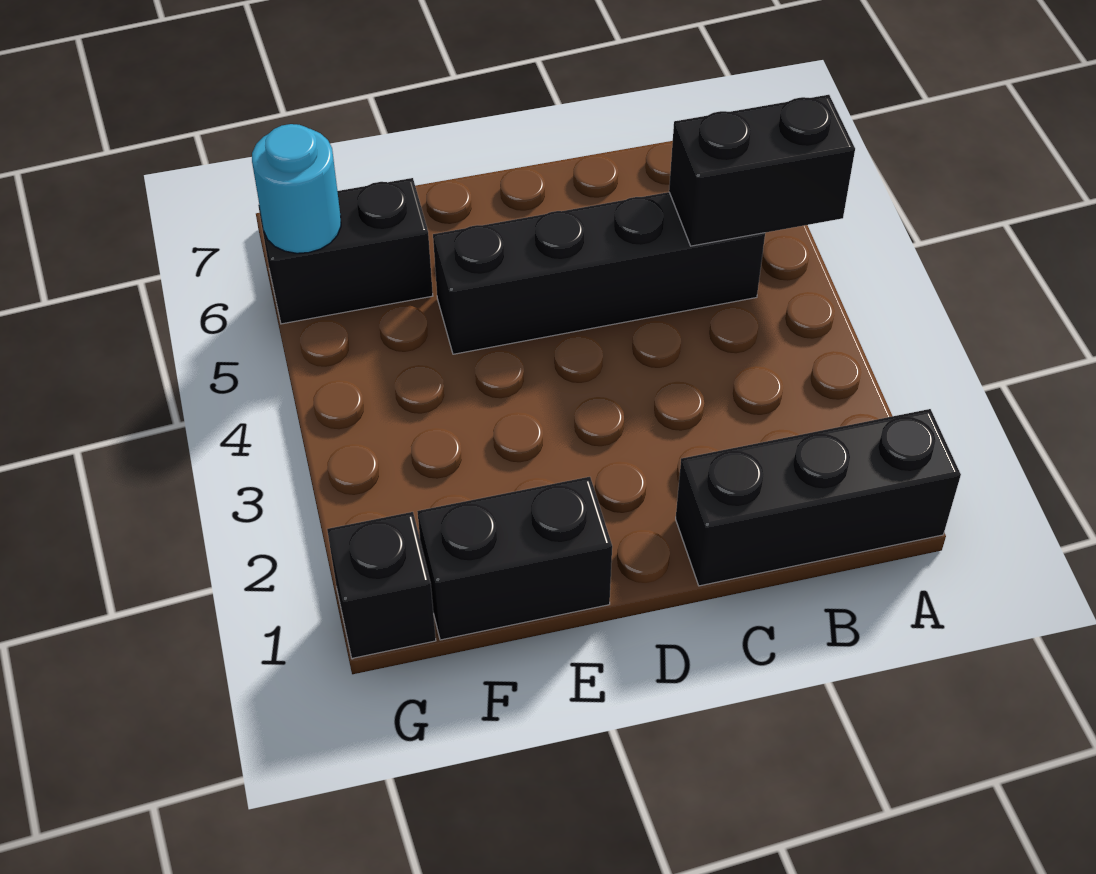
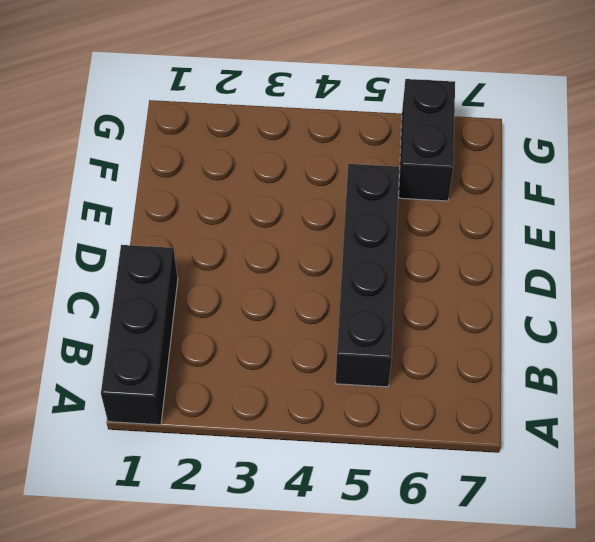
none -> black brick E1:F1 level 1
none -> black brick G1 level 1

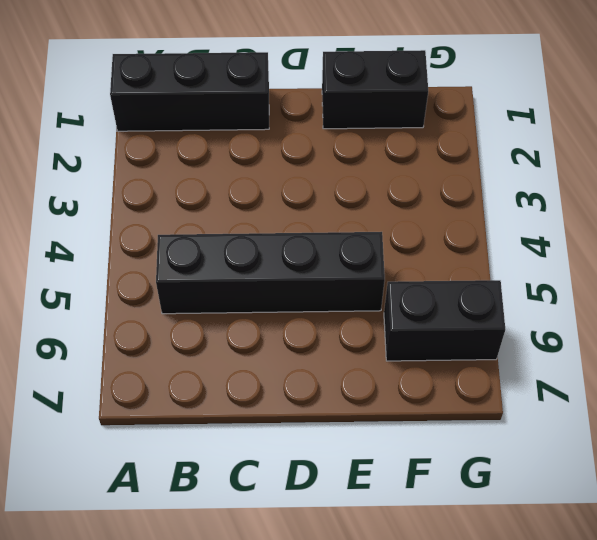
none -> black brick G1 level 1
none -> black brick A5:B5 level 2

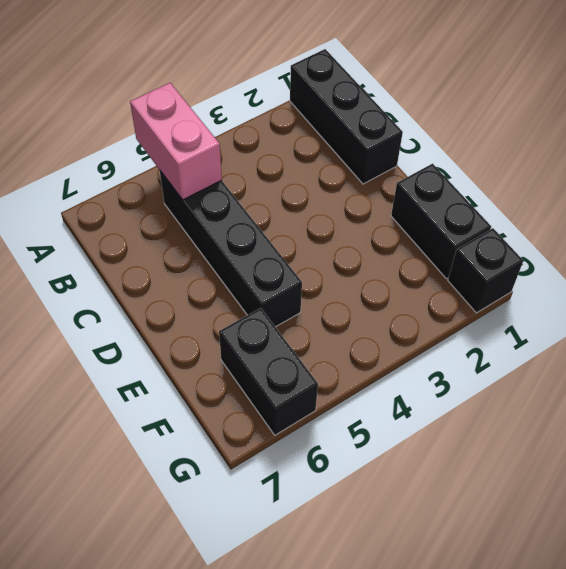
pink brick A5:B5 level 2 -> black brick A5:B5 level 2
none -> cyan round brick G6 level 2

